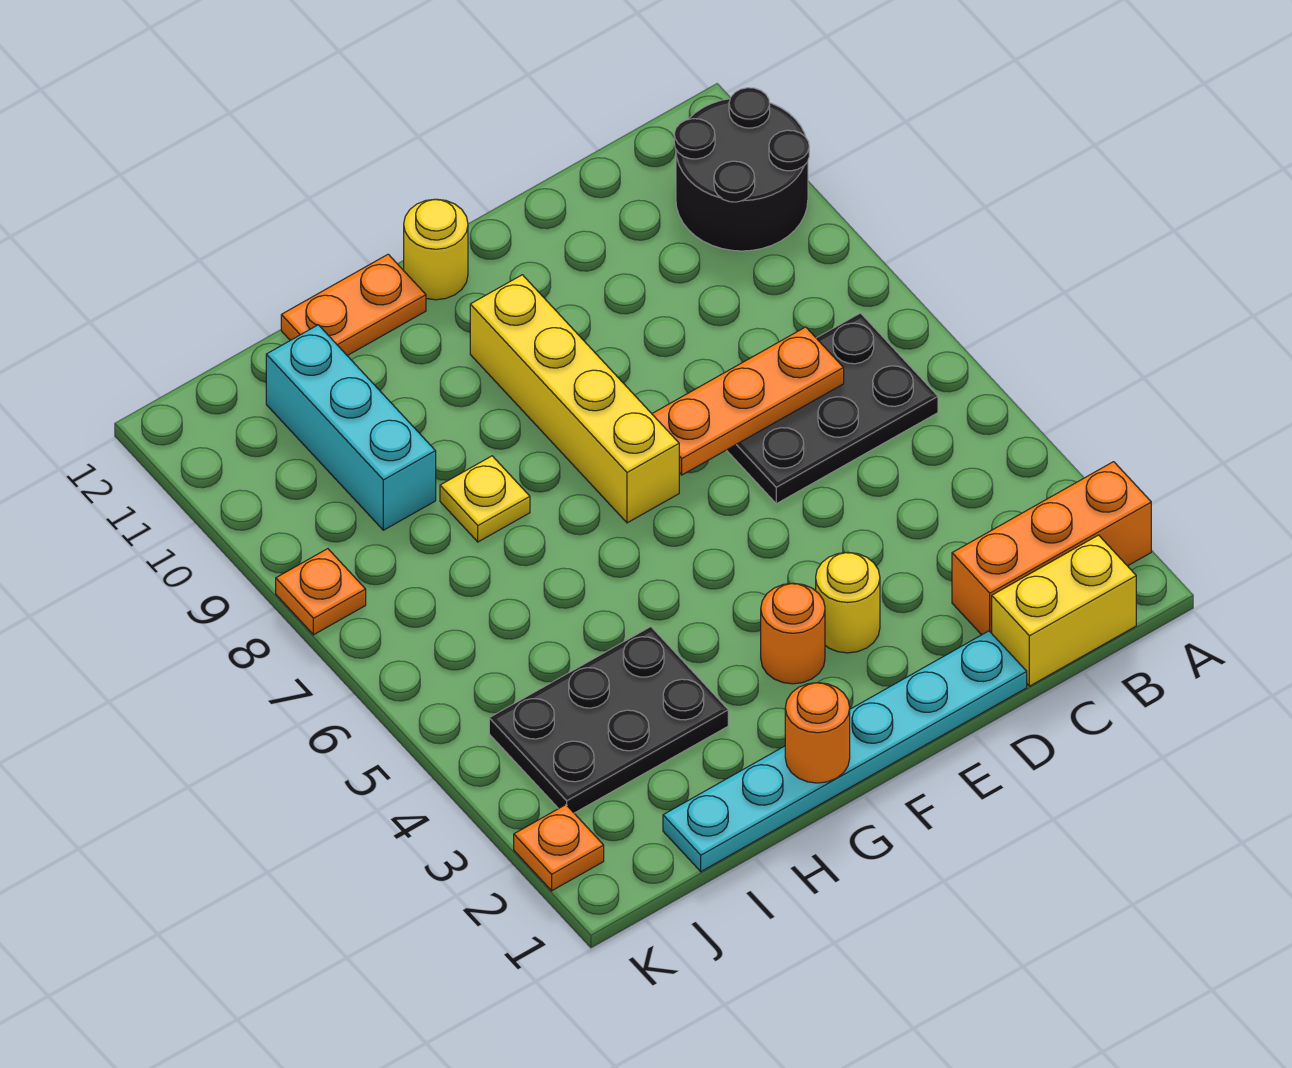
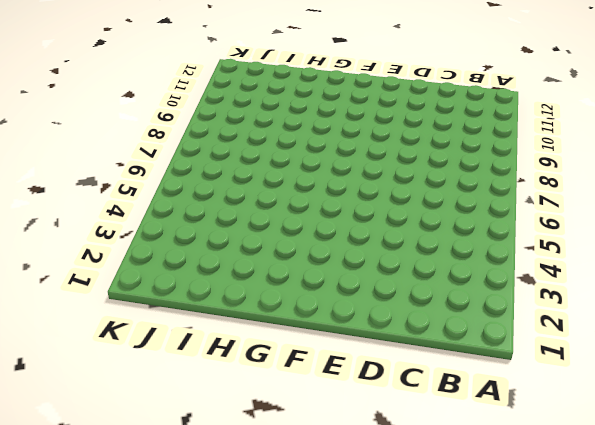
none -> orange brick A2:C2 level 1
none -> black round brick A10:B11 level 1
none -> yellow brick B1:C1 level 1

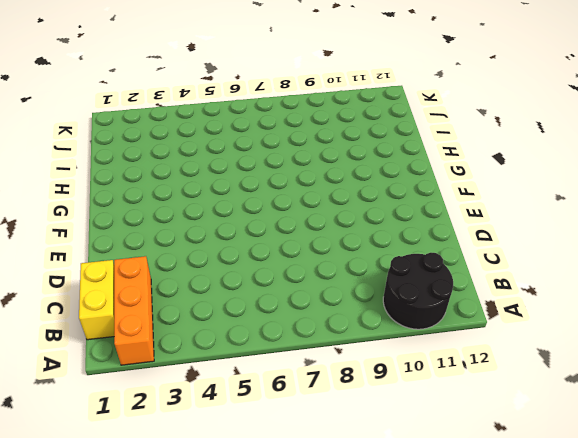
none -> black plate B6:D7 level 1
none -> cyan plate D1:I1 level 1
none -> yellow round brick E3 level 1

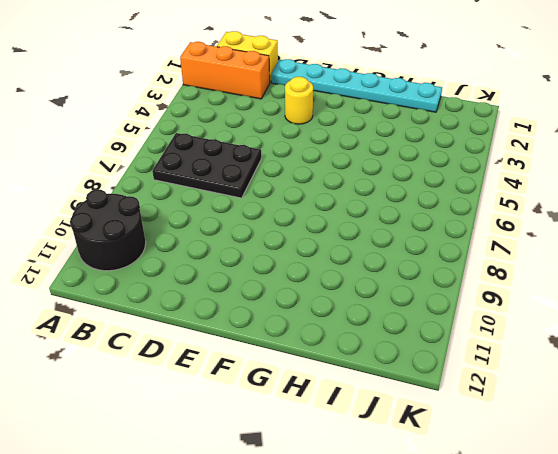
none -> orange round brick F3 level 1
none -> yellow brick F7:F10 level 1
none -> yellow round brick F12 level 1

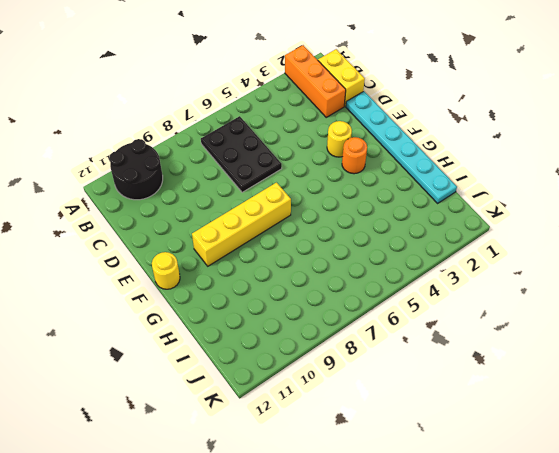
none -> orange plate G12:H12 level 1
none -> black plate H3:J4 level 1
none -> yellow plate H8 level 1

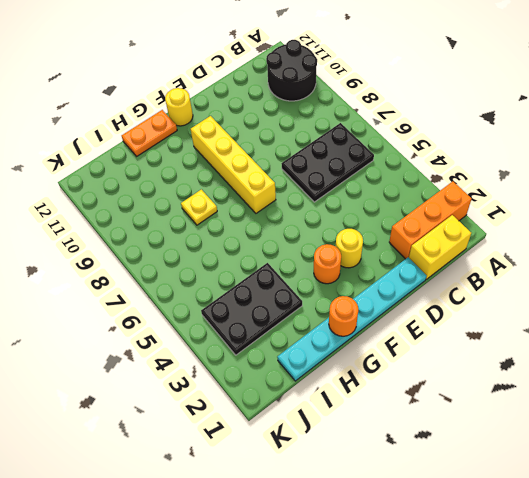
none -> cyan brick I9:I11 level 1
none -> orange plate K2 level 1
none -> orange plate K8 level 1

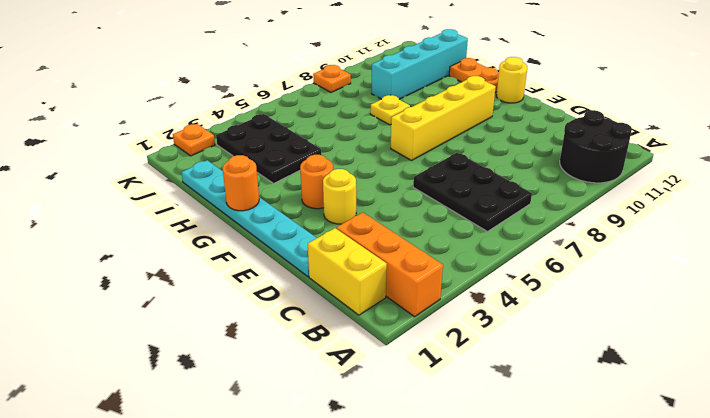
cyan brick I9:I12 level 1 -> cyan brick I9:I11 level 1
none -> orange plate C7:E7 level 2

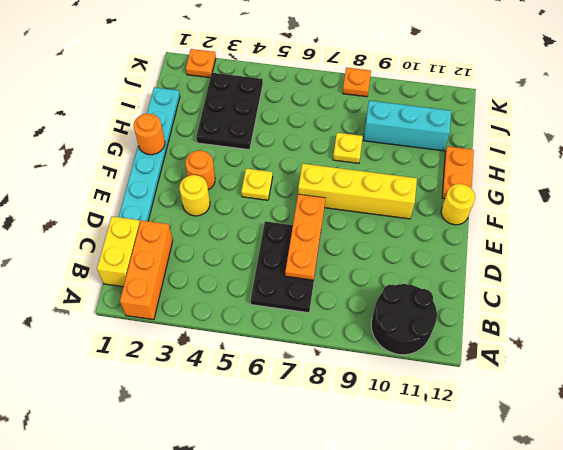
yellow plate F5 level 1 -> none

